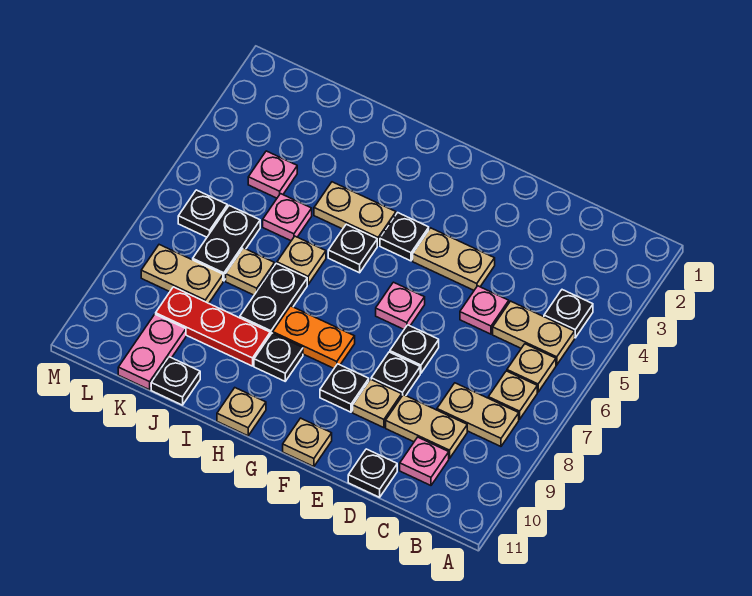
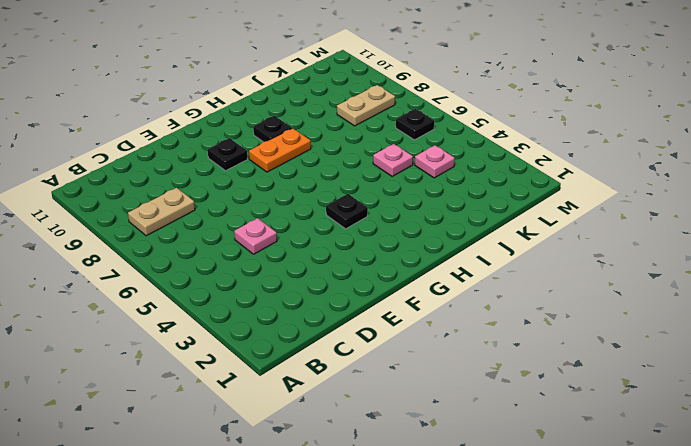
none -> black plate B4 level 1
none -> tan plate B5:C5 level 1
none -> tan plate B6 level 1
none -> tan plate B7 level 1

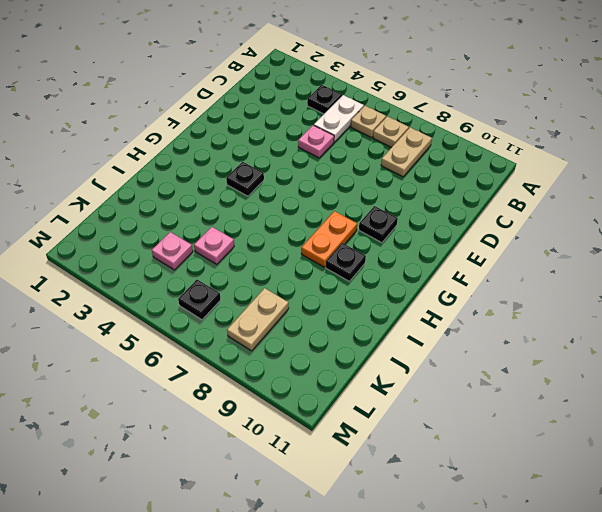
white plate B5:C5 level 1 -> tan plate B5:C5 level 1
none -> tan plate C9:D9 level 1
none -> pink plate C10 level 1
none -> black plate D11 level 1
none -> tan plate E4:F4 level 1

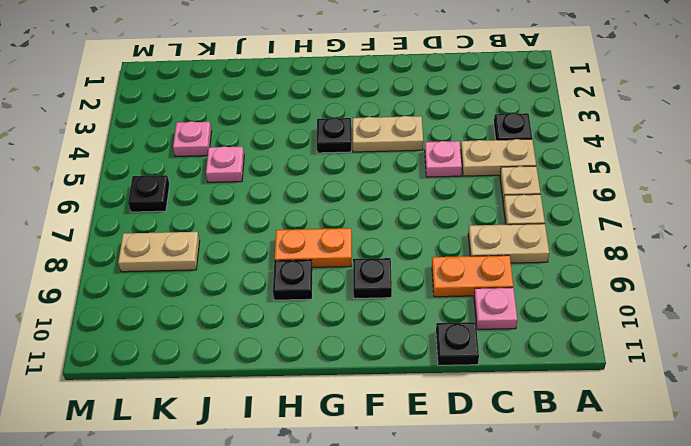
orange plate C9:D9 level 1 -> tan plate C9:D9 level 1
none -> black plate E7 level 1
none -> black plate E8 level 1
none -> tan plate E9 level 1
none -> pink plate F6 level 1

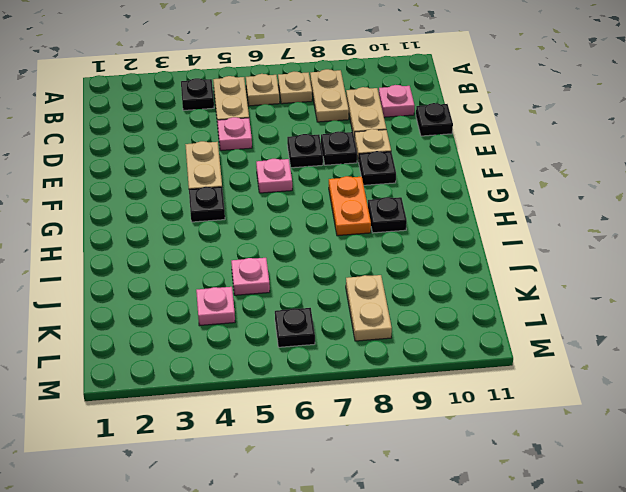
none -> tan plate F11 level 1
none -> tan plate H4:I4 level 1
none -> black plate H5 level 1
none -> tan plate H11 level 1

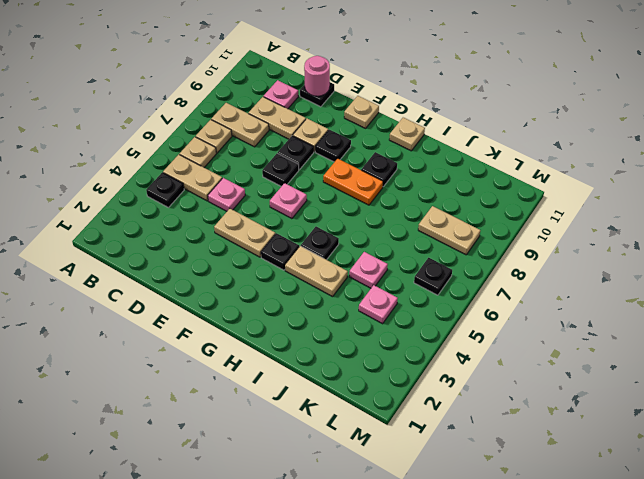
pink round brick D11 level 2 -> none
none -> tan plate I6 level 1
none -> black plate I7:I8 level 1
none -> red plate I9:K9 level 1
none -> tan plate J7 level 1

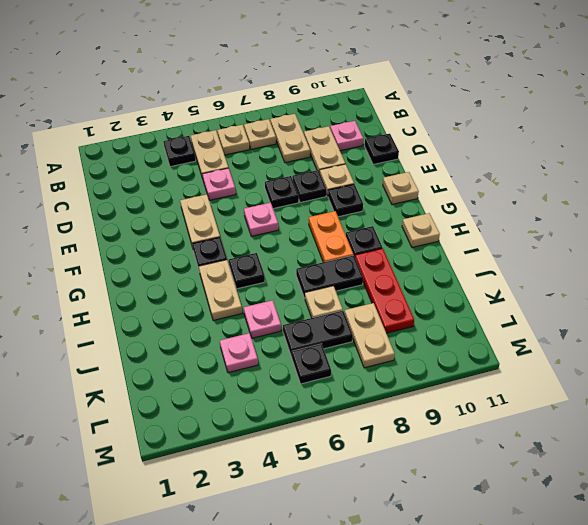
none -> tan plate I6 level 1
none -> black plate J11 level 1
none -> pink plate K10:K11 level 1

